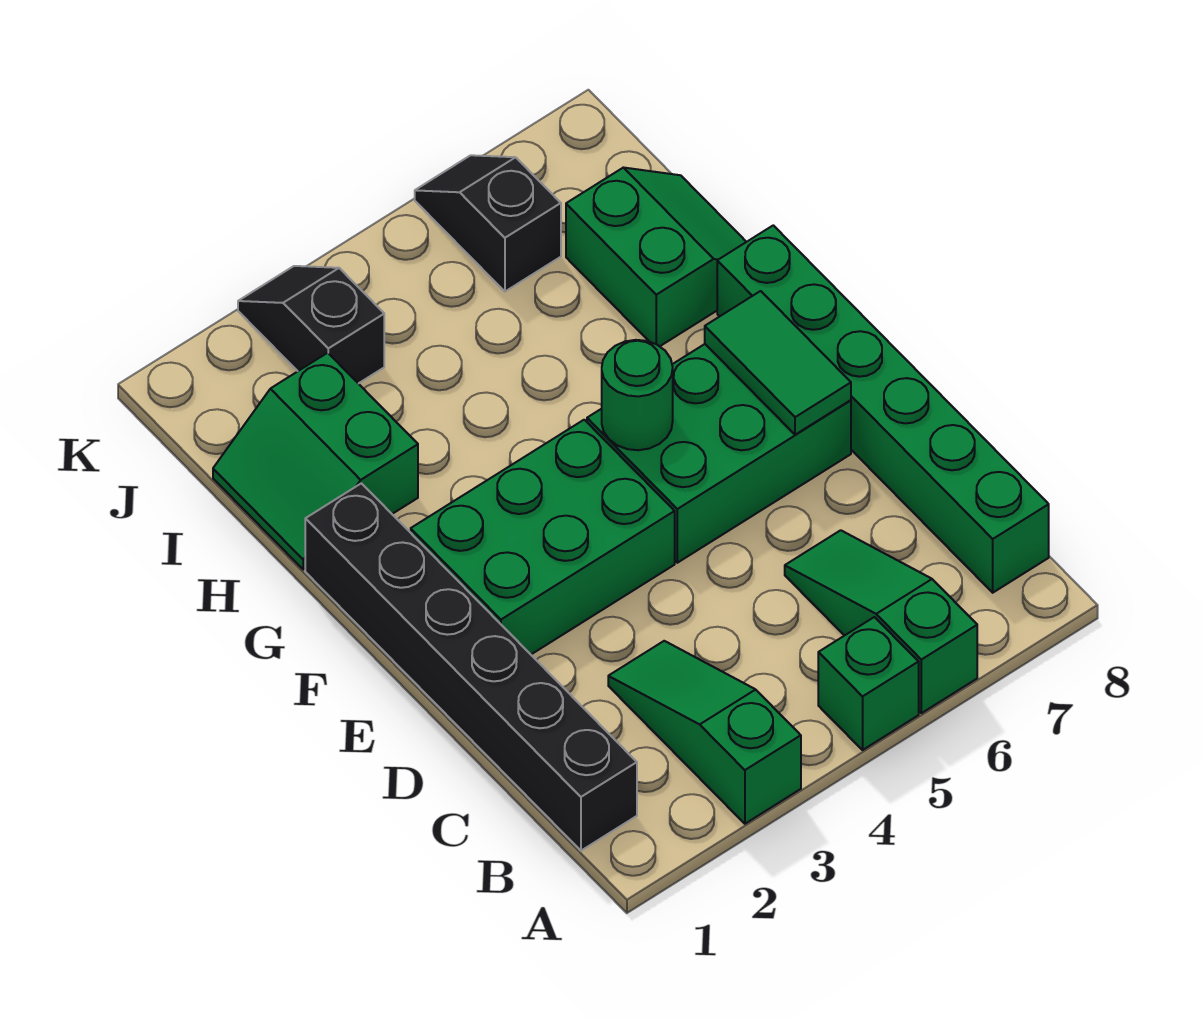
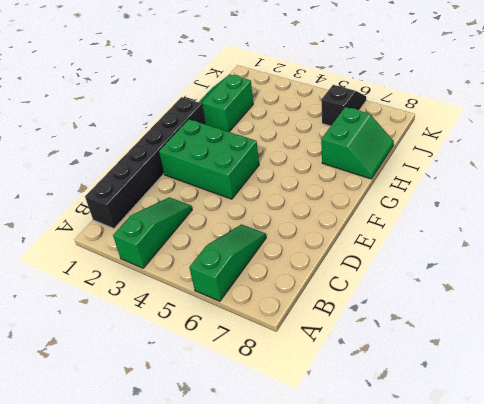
none -> green brick A5 level 1
none -> green brick B8:G8 level 1
none -> green brick E5:F7 level 1

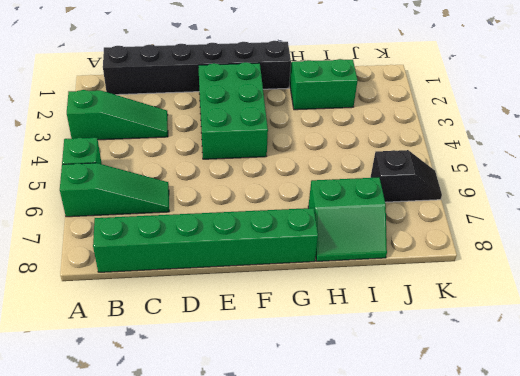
none -> green brick E5:F7 level 1
none -> black slope J3:K3 level 1 top J
none -> green tile E7:F7 level 2

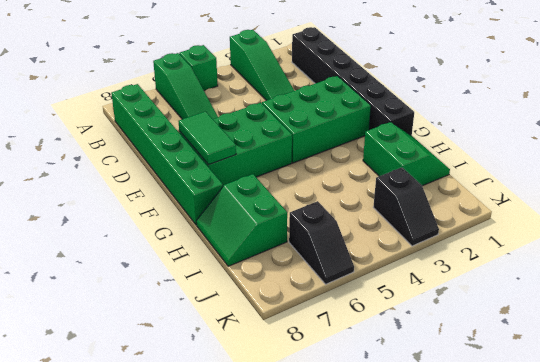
none -> green round brick F5 level 2

